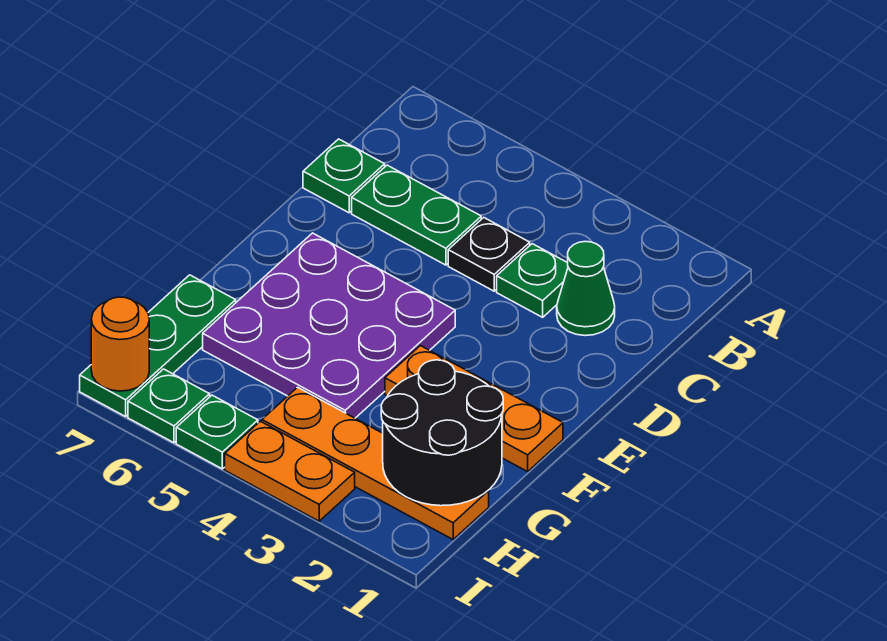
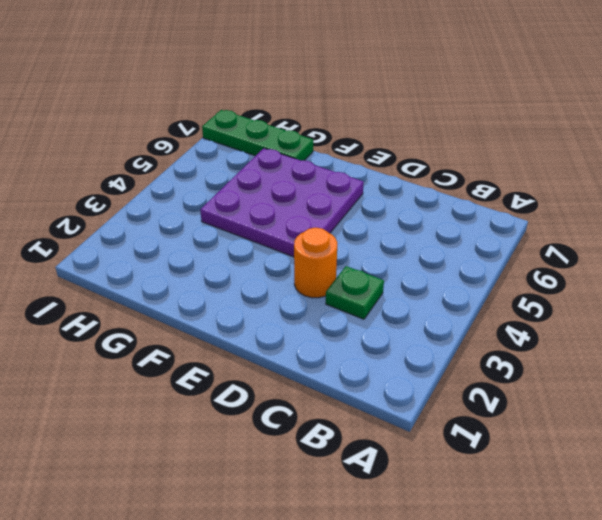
orange round brick D3 level 1 -> orange round brick I7 level 2
none -> green cone C2 level 1
none -> black plate C4 level 1
none -> green plate C5:C6 level 1

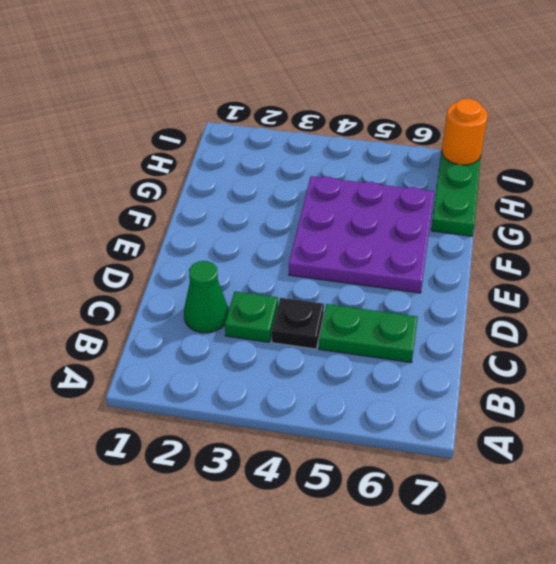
none -> green plate C7 level 1
none -> orange plate F1:F3 level 1
none -> orange plate H1:H4 level 1

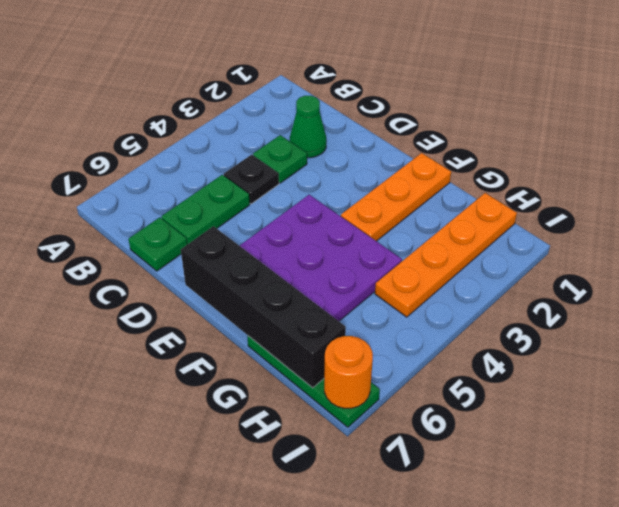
black brick E7:H7 level 2 -> none
none -> orange plate I3:I4 level 1
none -> green plate I5 level 1
none -> green plate I6 level 1

